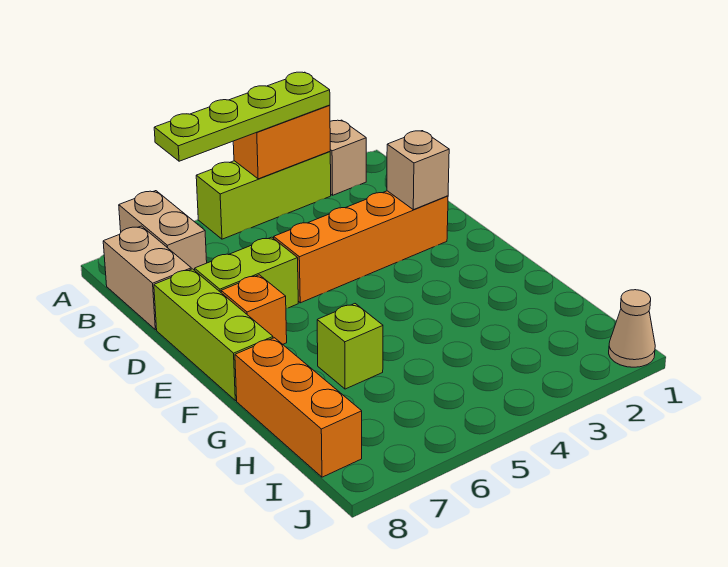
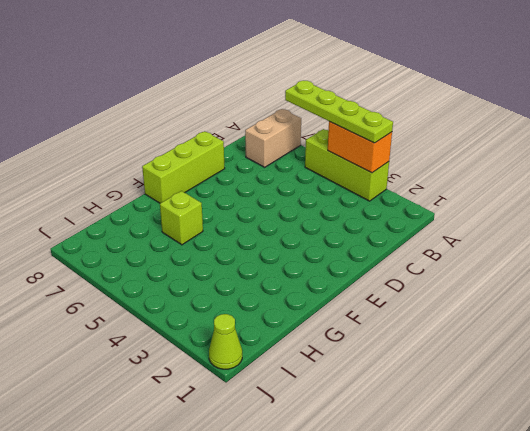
lime cone J1 level 1 -> tan cone J1 level 1
none -> tan brick A2 level 1
none -> tan brick B8:C8 level 1
none -> orange brick D2:D5 level 1

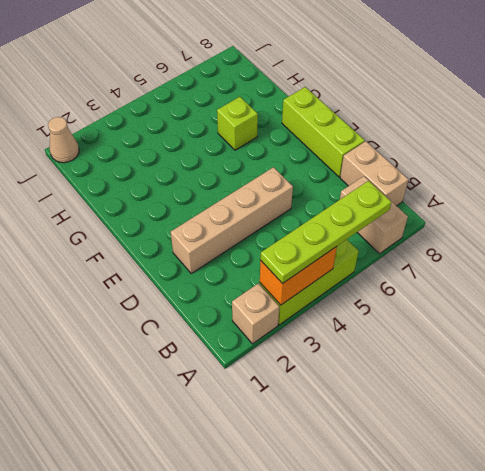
tan brick D2:D5 level 1 -> orange brick D2:D5 level 1
none -> lime brick D6:D7 level 1
none -> orange brick E7 level 1
none -> orange brick G8:I8 level 1

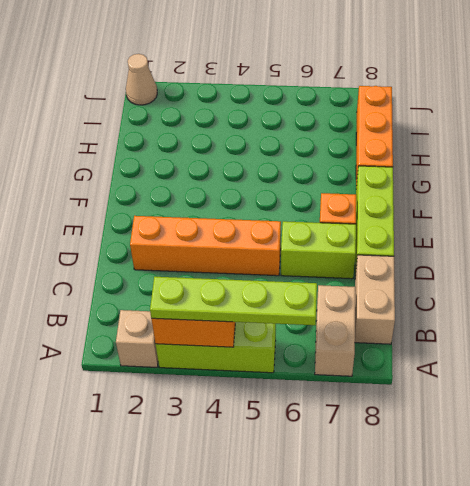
none -> lime brick G6 level 1
none -> tan brick D2 level 2

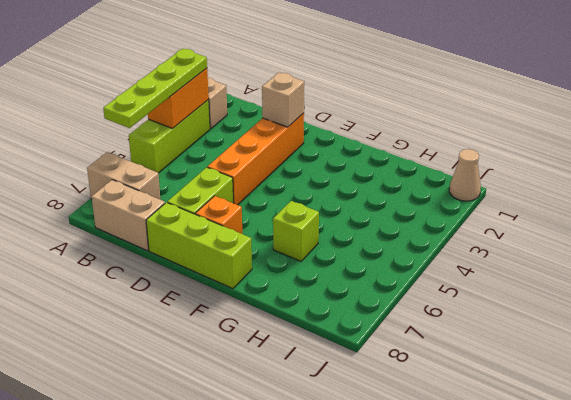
none -> orange brick G8:I8 level 1

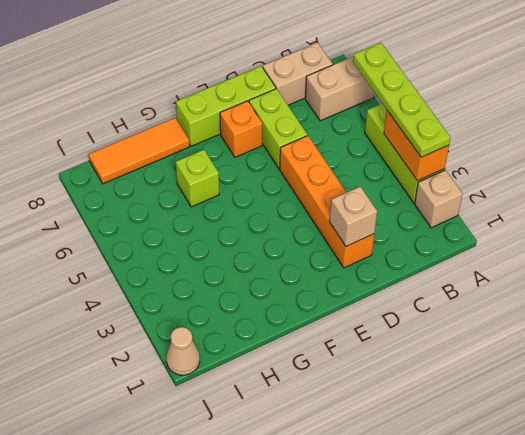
orange tile G8:I8 level 1 -> orange brick G8:I8 level 1

